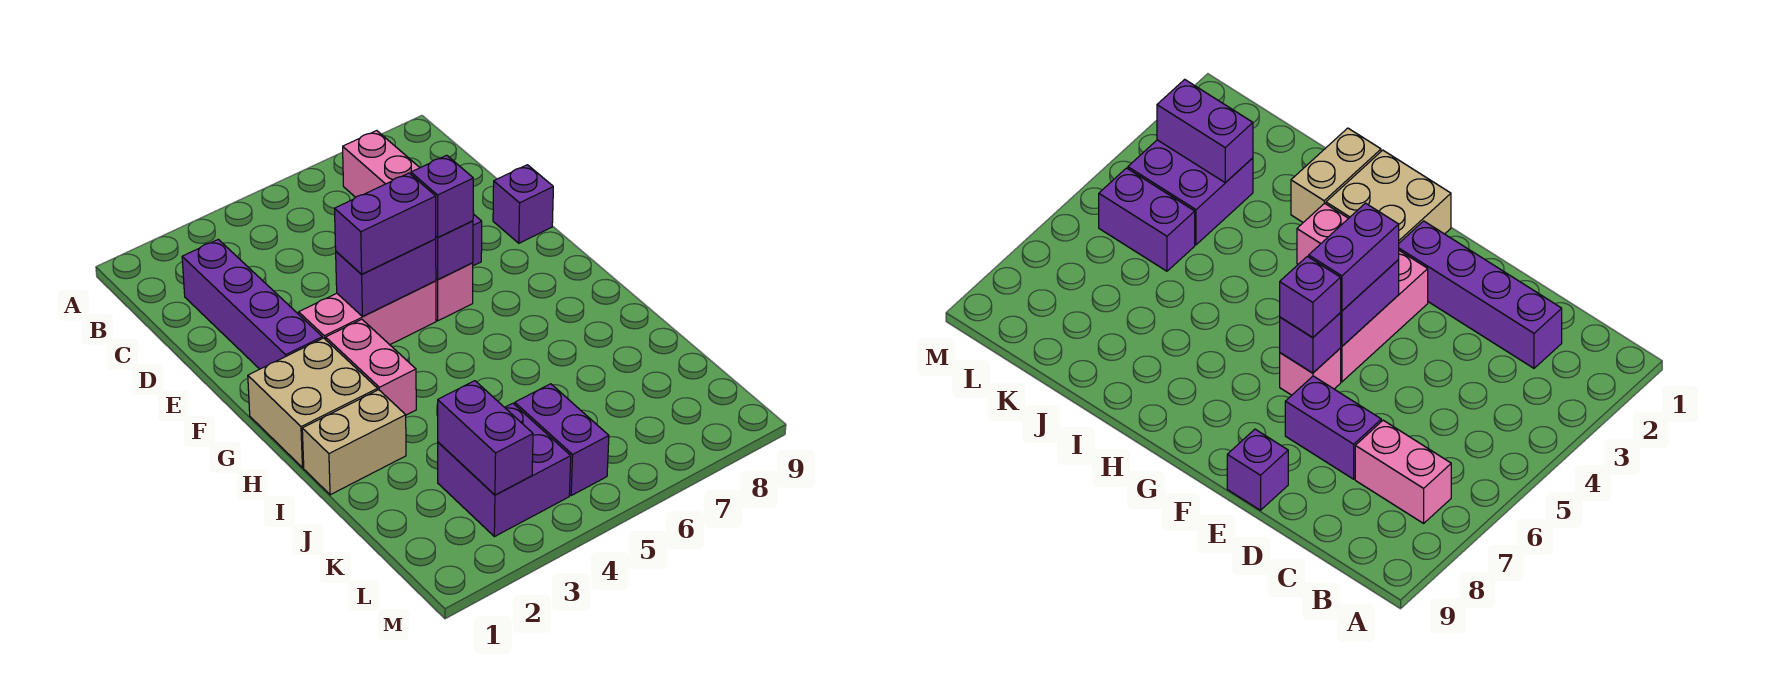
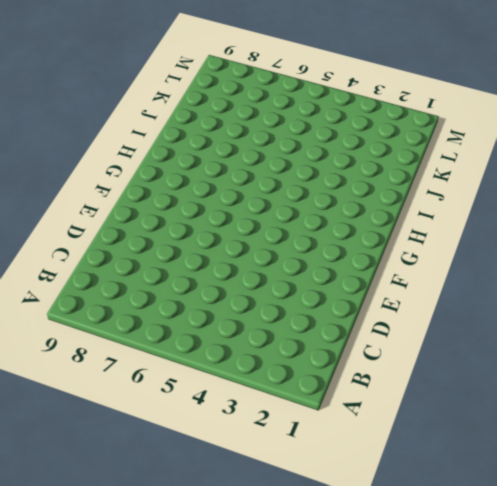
none -> pink brick B7:C7 level 1
none -> purple brick C2:F2 level 1
none -> purple brick D7:E7 level 1

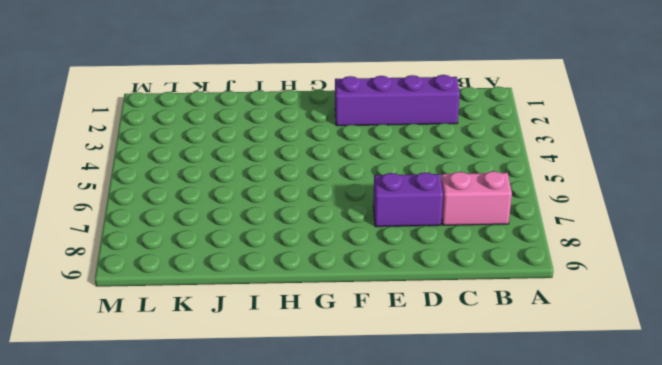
none -> purple brick E9 level 1
none -> pink brick F3:F5 level 1
none -> pink brick F6 level 1

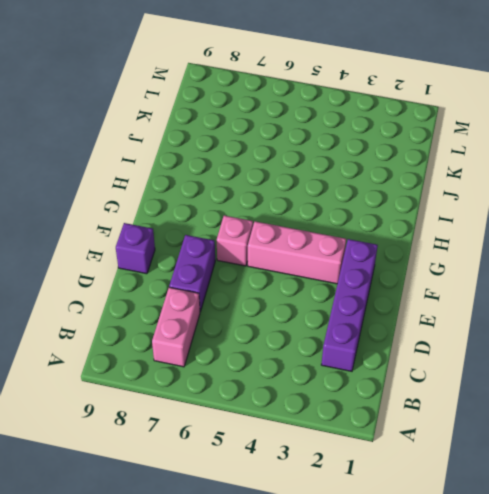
none -> tan brick G1:H2 level 1
none -> pink brick G3:H3 level 1
none -> tan brick I1:I2 level 1

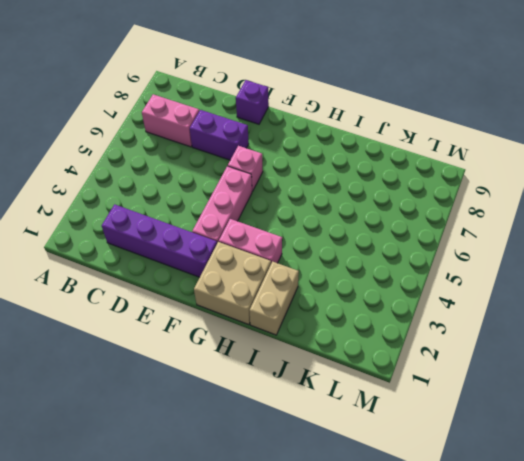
none -> purple brick K3:L4 level 1
none -> purple brick K5:L5 level 1
none -> purple brick F4:F5 level 2

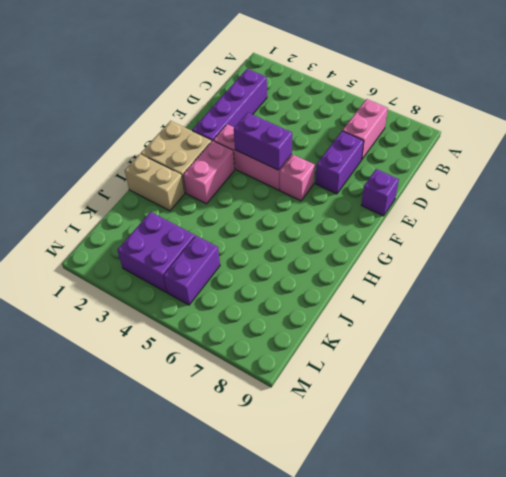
none -> purple brick F6 level 2
none -> purple brick K3:L3 level 2
none -> purple brick F4:F5 level 3

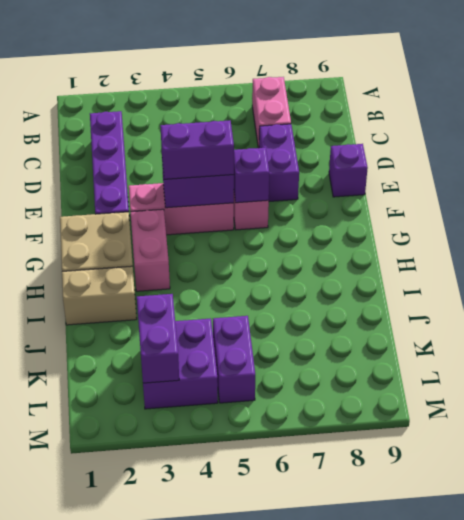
none -> purple brick F6 level 3

